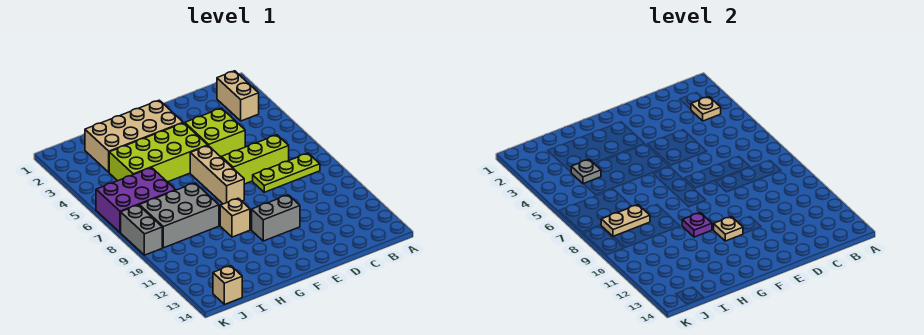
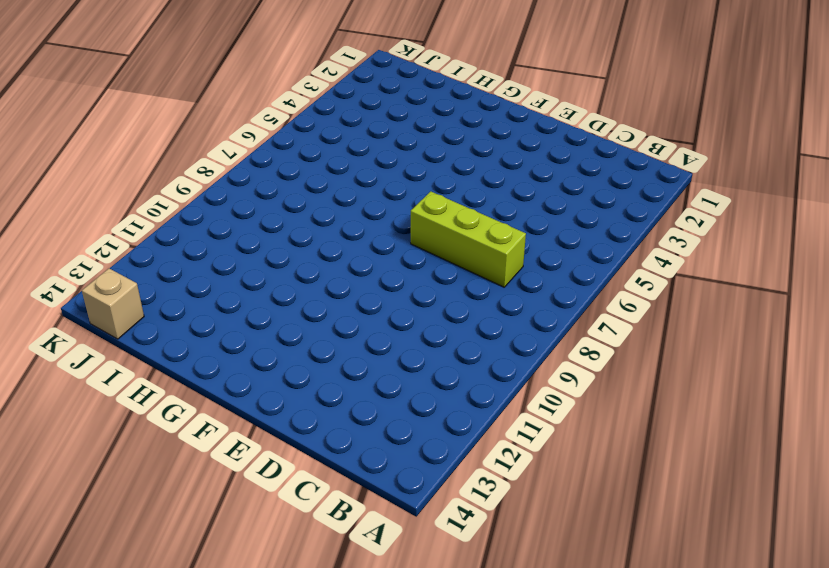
none -> tan brick B2:B3 level 1
none -> lime plate B8:D8 level 1
none -> lime brick D4:E5 level 1

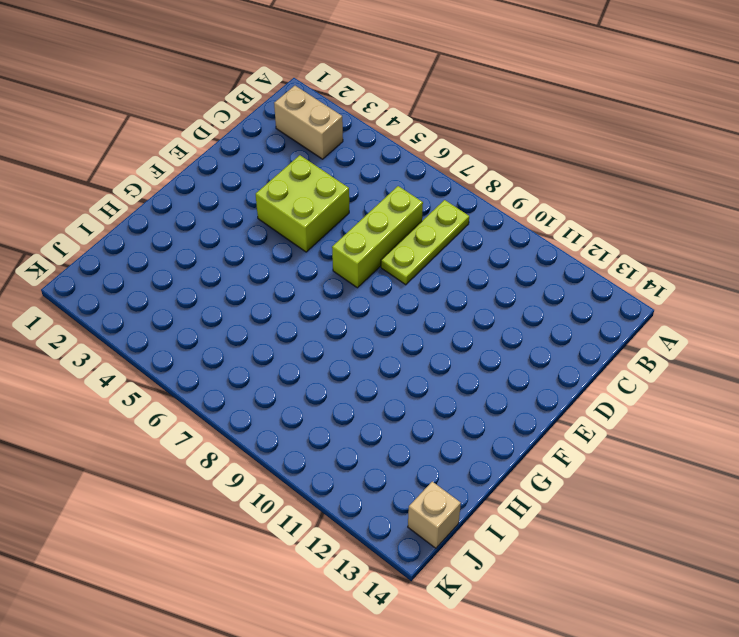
none -> grey brick E11:F11 level 1
none -> tan brick F2:I3 level 1
none -> lime brick F4:I5 level 1

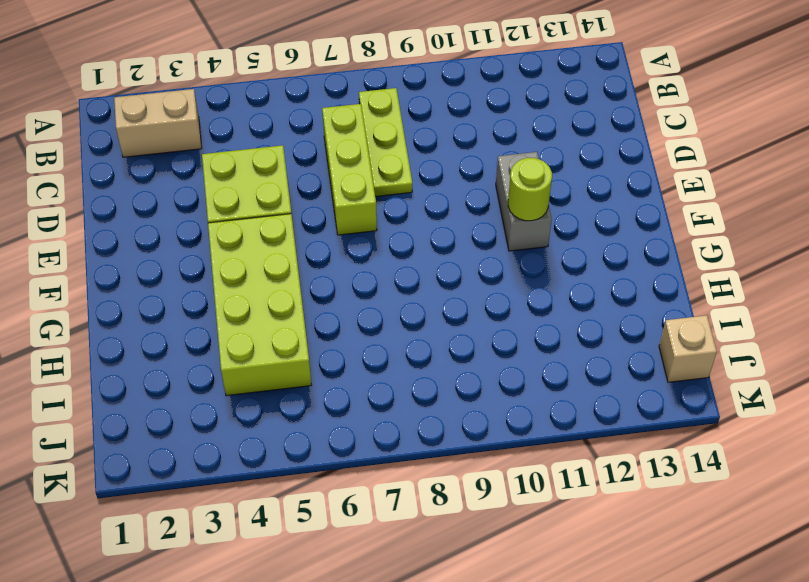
lime round brick F11 level 2 -> tan plate F11 level 2
none -> tan brick F2:I3 level 1
none -> tan brick F6:F8 level 1
none -> tan brick G10 level 1

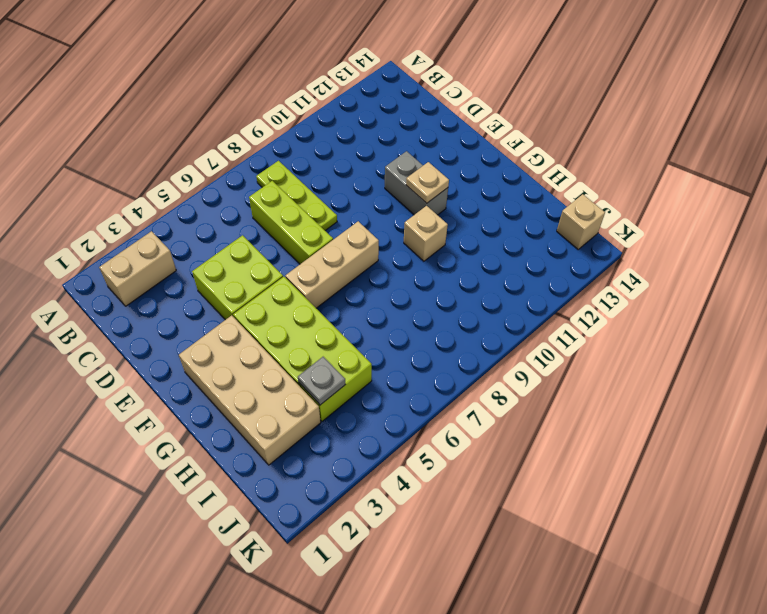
none -> grey brick H8:J9 level 1
none -> purple brick I6:K7 level 1
none -> grey brick K8:K9 level 1

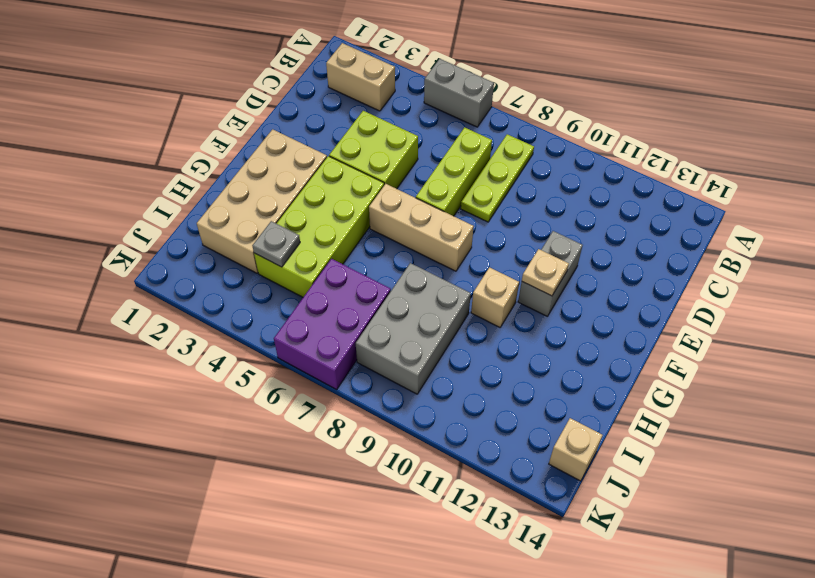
grey brick A5:A6 level 1 -> grey brick K8:K9 level 1
none -> tan plate B3 level 2
none -> purple plate G10 level 2
none -> tan plate I8:J8 level 2

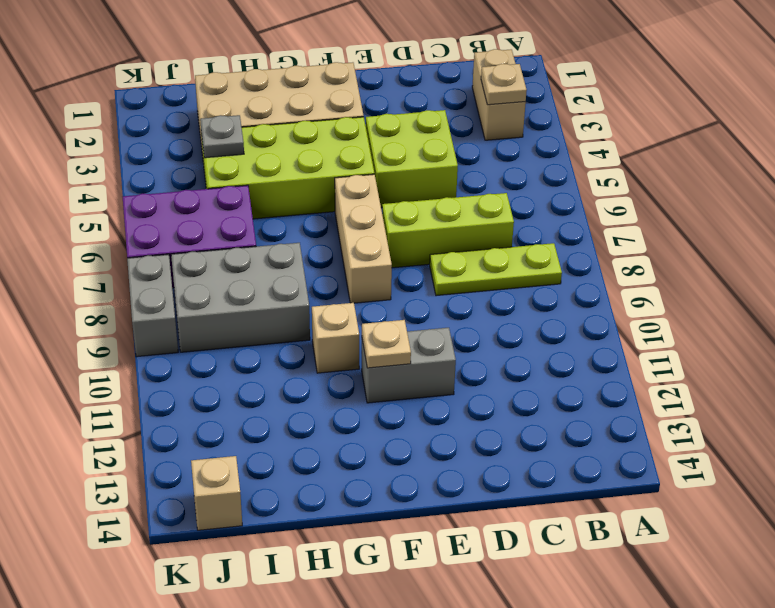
none -> purple plate G10 level 2
none -> tan plate I8:J8 level 2

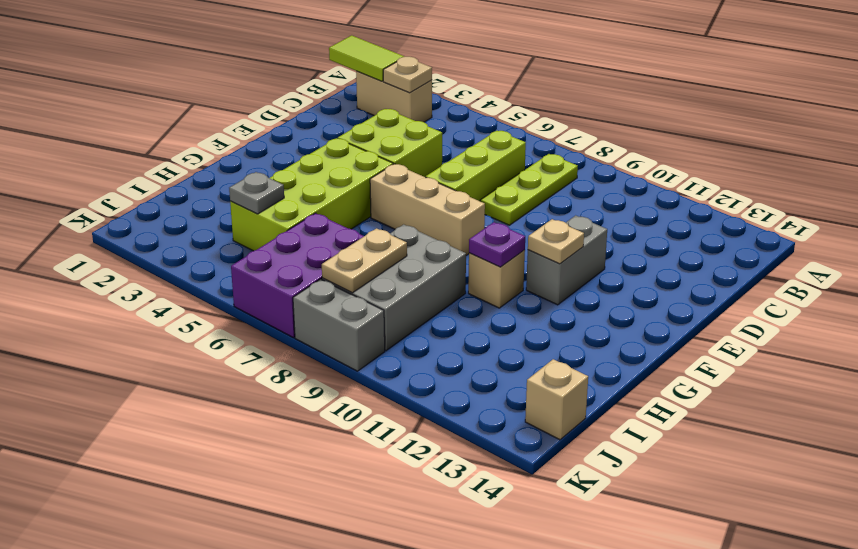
lime tile B1:B2 level 2 -> none
none -> tan brick F2:I3 level 1

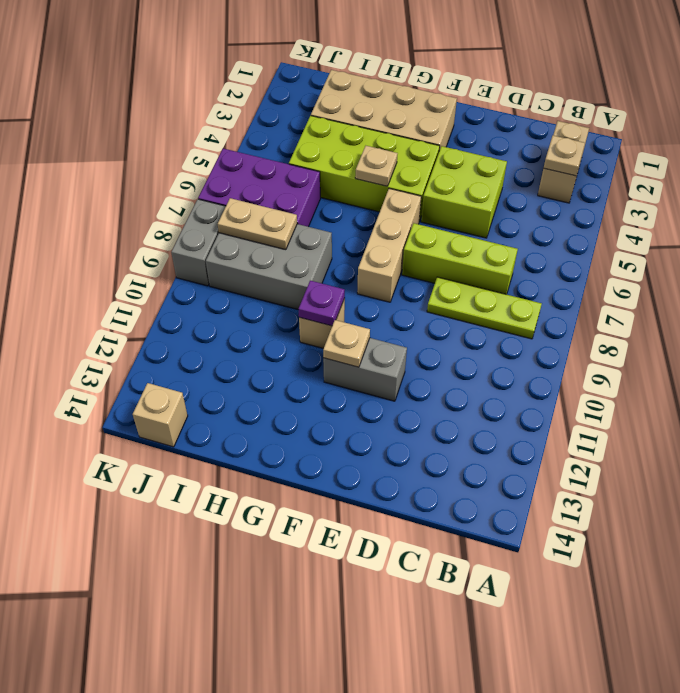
tan plate G5 level 2 -> none
none -> grey plate I4 level 2

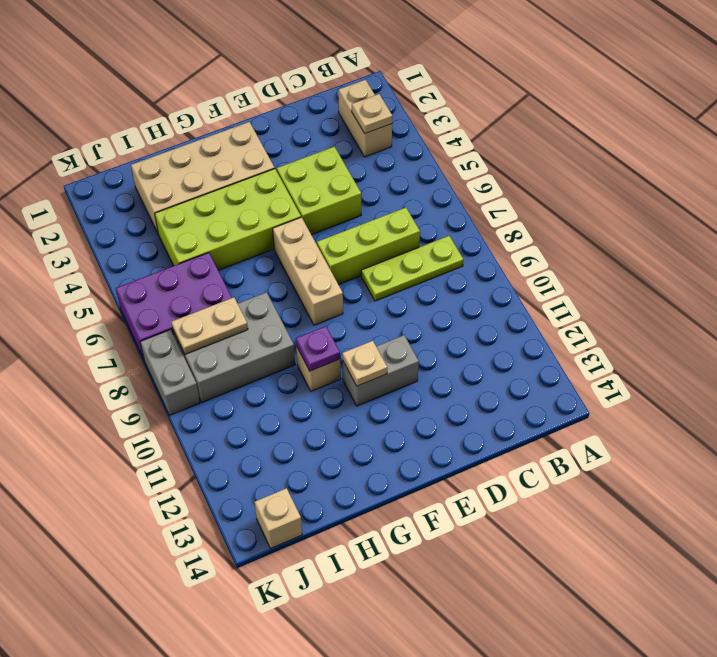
none -> grey plate I4 level 2

